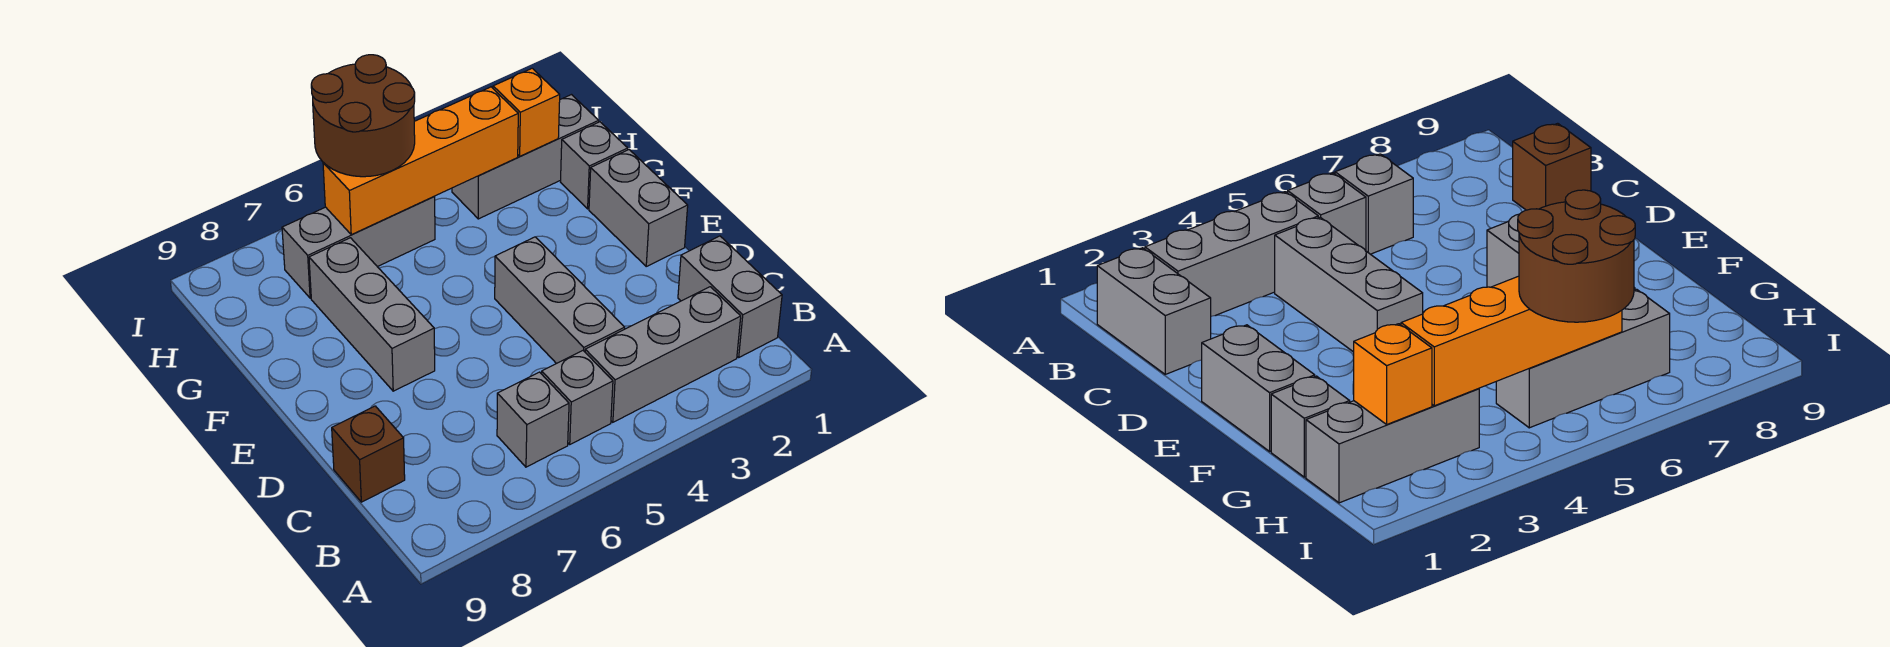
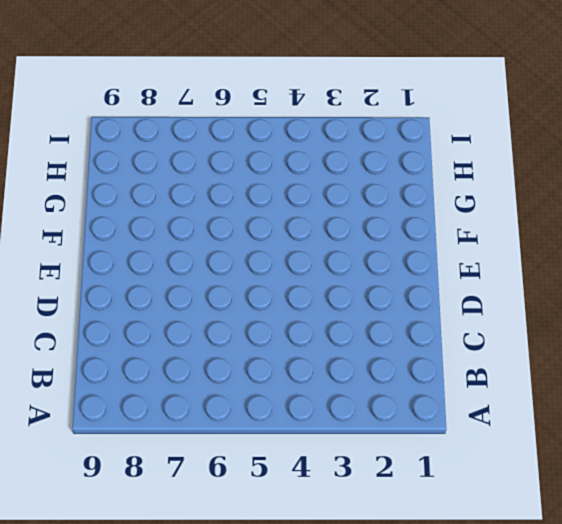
none -> grey brick B1:C1 level 1
none -> grey brick B2:B4 level 1
none -> grey brick B5 level 1

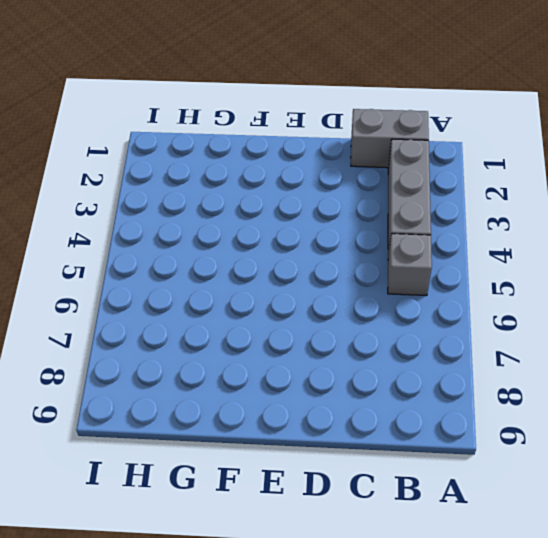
none -> grey brick B6 level 1
none -> grey brick C4:E4 level 1
none -> brown brick C9 level 1

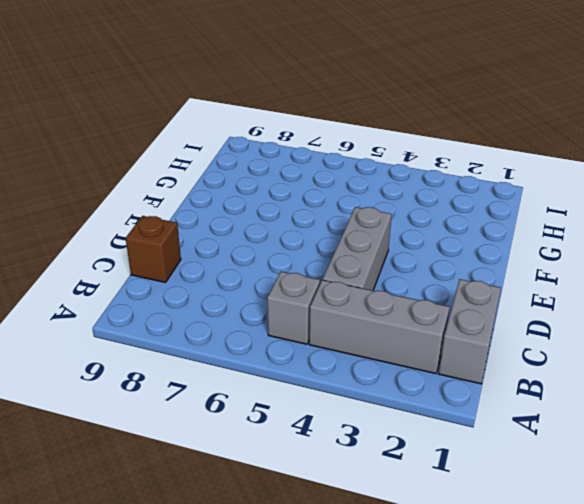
none -> grey brick B6 level 1
none -> grey brick E1:F1 level 1
none -> grey brick E7:G7 level 1

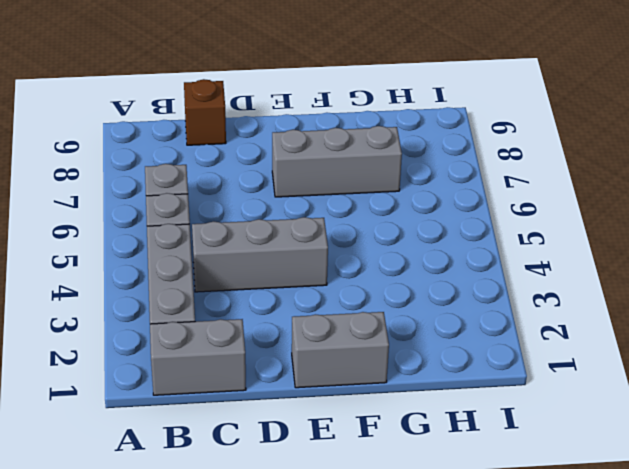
none -> grey brick G1 level 1
none -> grey brick H1:H3 level 1
none -> grey brick H5:H7 level 1

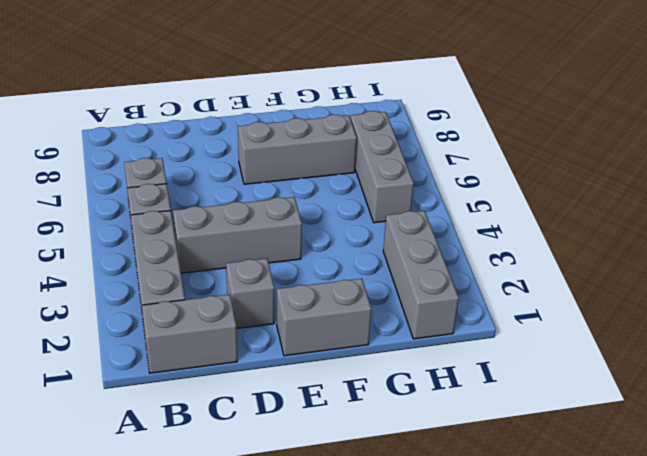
grey brick D2 level 1 -> grey brick G1 level 1
none -> brown brick C9 level 1
none -> orange brick H2 level 2
none -> orange brick H3:H6 level 2

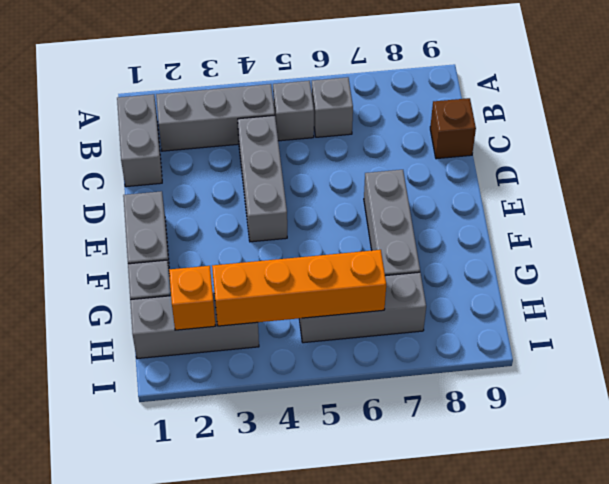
none -> brown round brick H5:I6 level 3

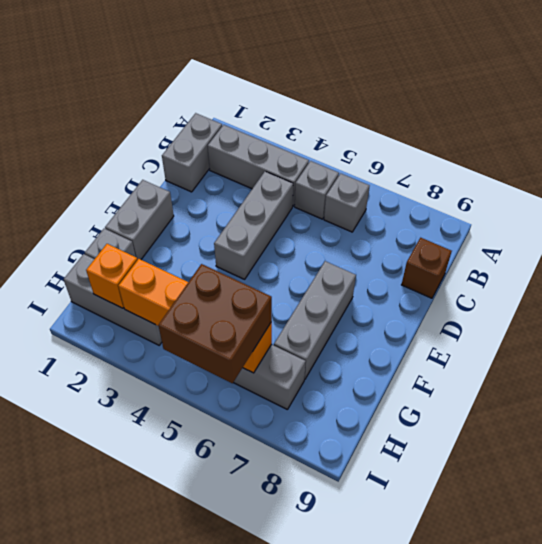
brown brick H5:I6 level 3 -> brown round brick H5:I6 level 3

